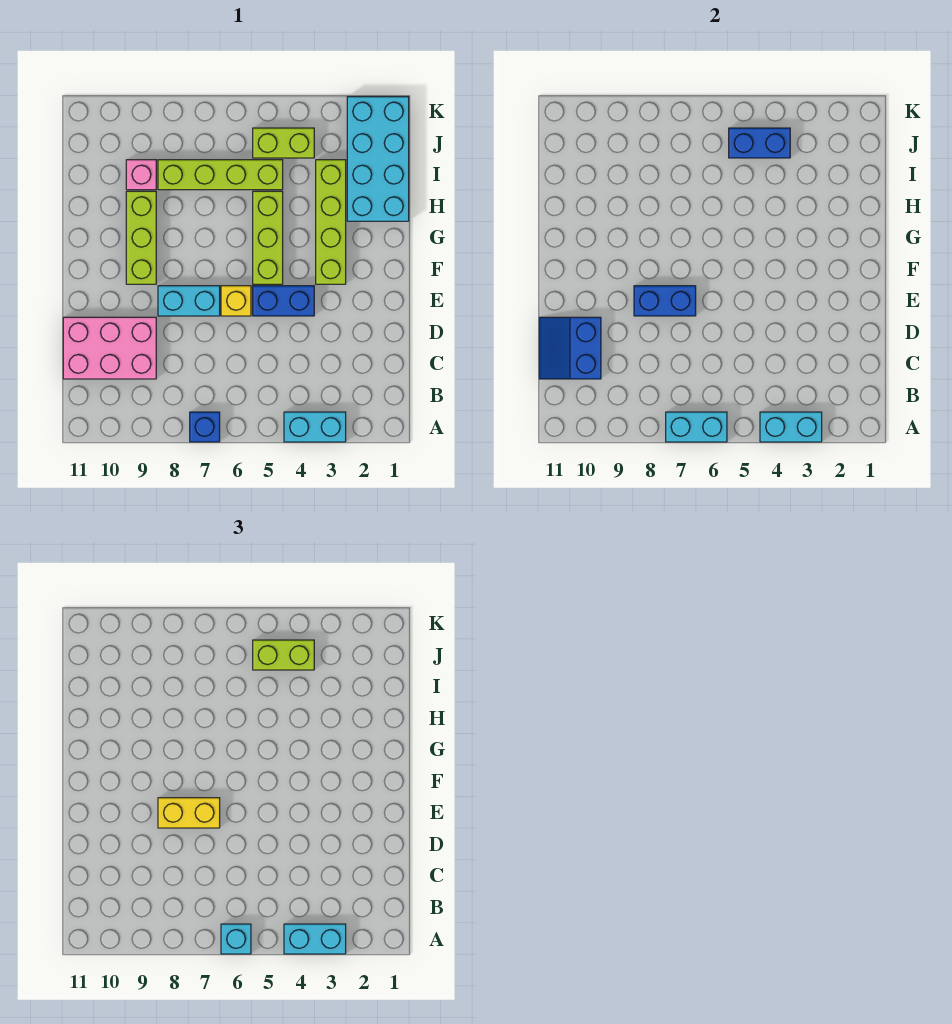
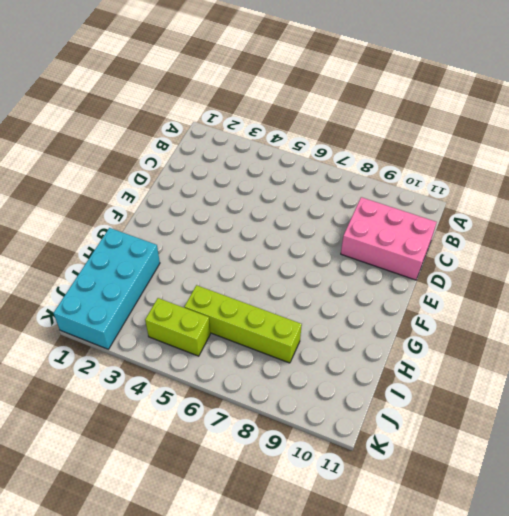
none -> cyan brick A3:A4 level 1
none -> blue brick A7 level 1
none -> blue brick E4:E5 level 1

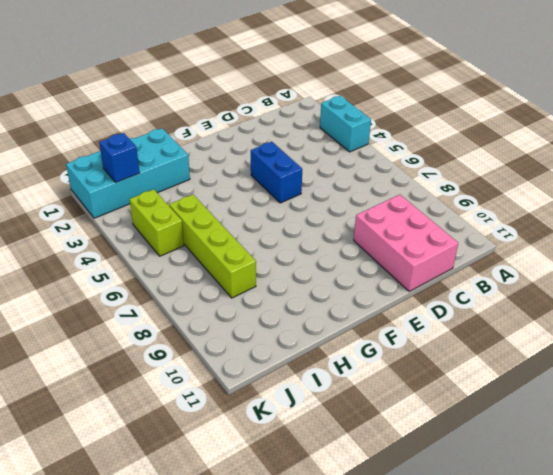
blue brick J2 level 2 -> blue brick A7 level 1
none -> yellow brick E6 level 1
none -> cyan brick E7:E8 level 1
none -> lime brick F3:I3 level 1

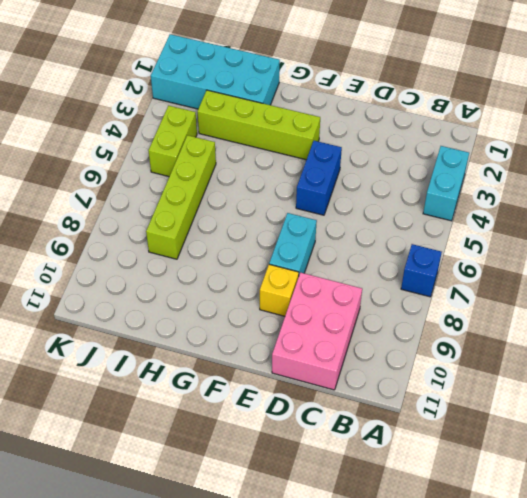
yellow brick E9 level 1 -> yellow brick E6 level 1
none -> lime brick F5:H5 level 1
none -> lime brick F9:H9 level 1
none -> pink brick I9 level 1

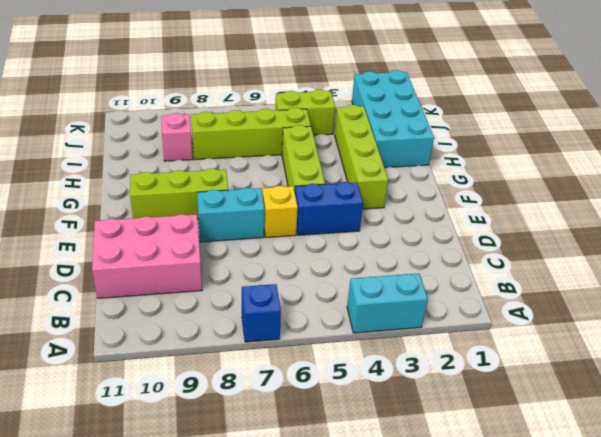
lime brick F8:F10 level 1 -> lime brick F9:H9 level 1
none -> cyan brick A3:A4 level 2
none -> cyan brick A6:A7 level 2
none -> blue slope C10:D11 level 2 top 10

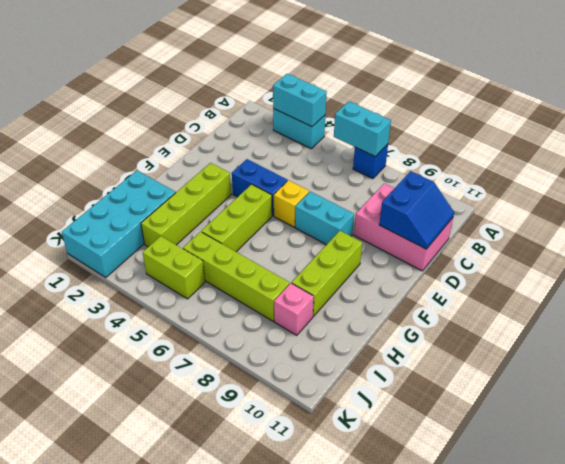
none -> blue brick E7:E8 level 2
none -> blue brick J4:J5 level 2
none -> cyan brick A3:A4 level 3

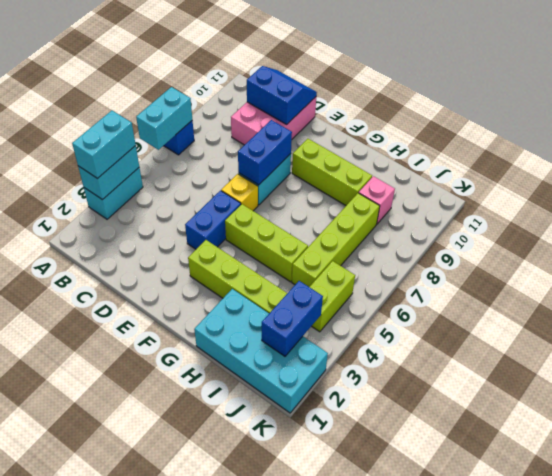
blue brick J2:J3 level 2 -> blue brick J4:J5 level 2
none -> cyan brick A6 level 3
none -> yellow brick E7:E8 level 3
none -> lime brick J4:J5 level 3

